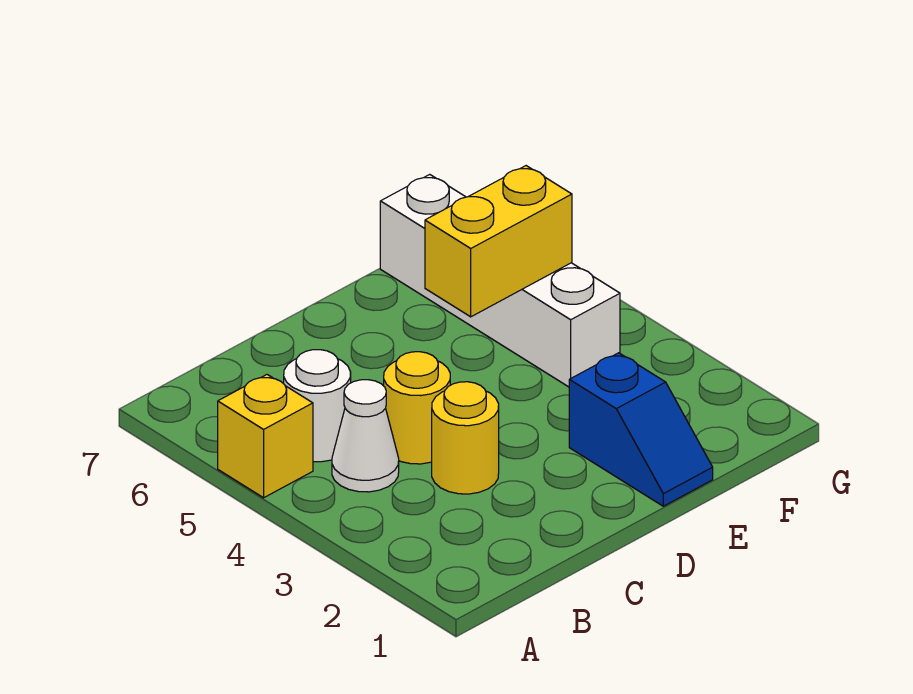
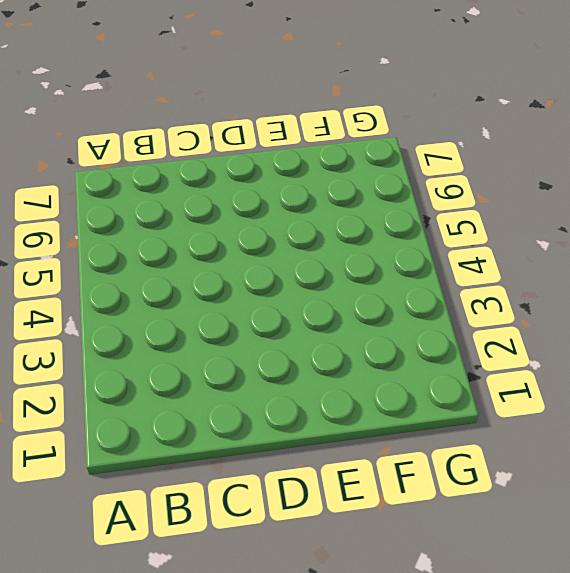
none -> yellow brick A5 level 1
none -> white cone B4 level 1

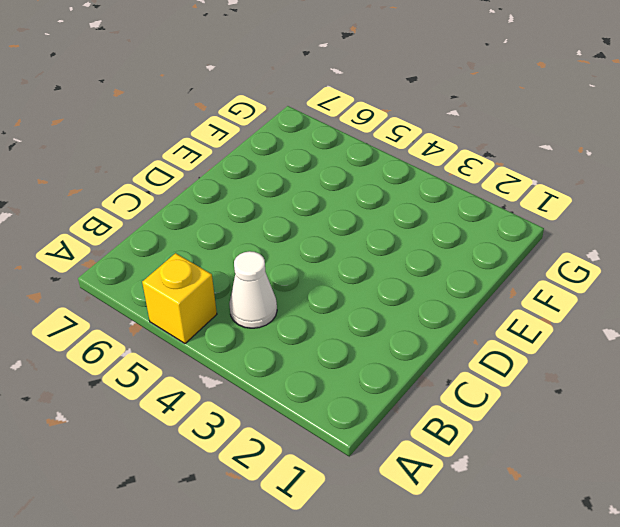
none -> white round brick B5 level 1
none -> yellow round brick C3 level 1

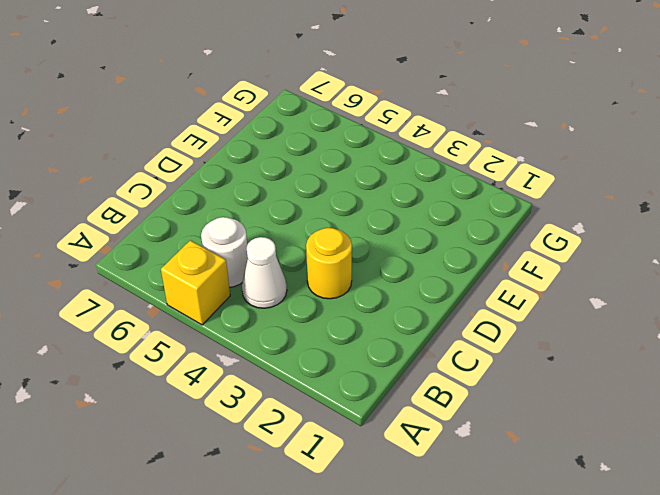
none -> yellow round brick C4 level 1
none -> blue slope E1:E2 level 1 top 2

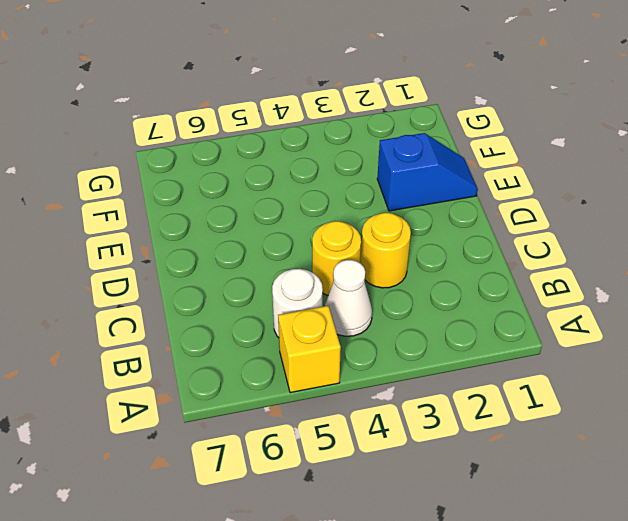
none -> white brick F4:F7 level 1
none -> yellow brick E5:F5 level 2

